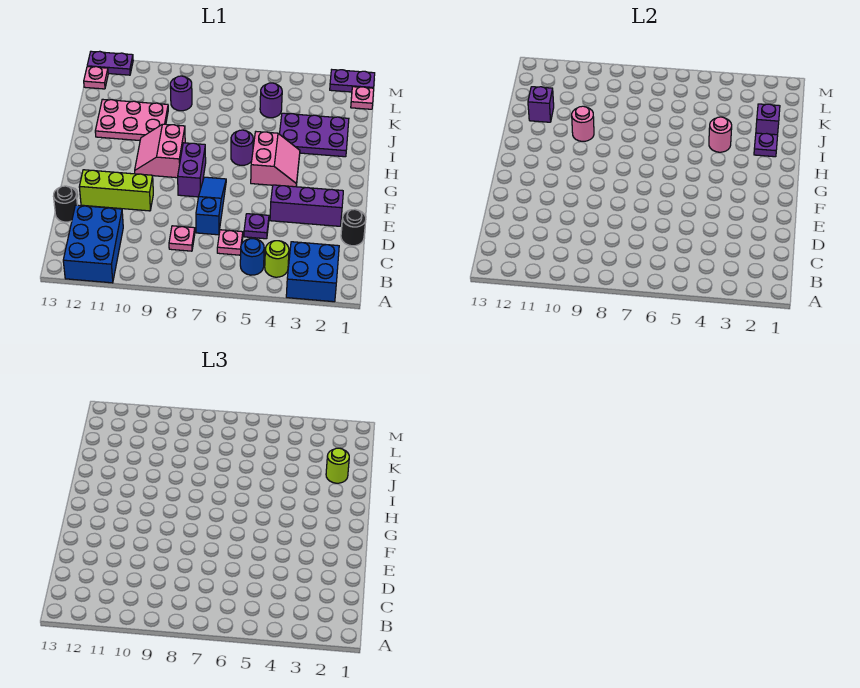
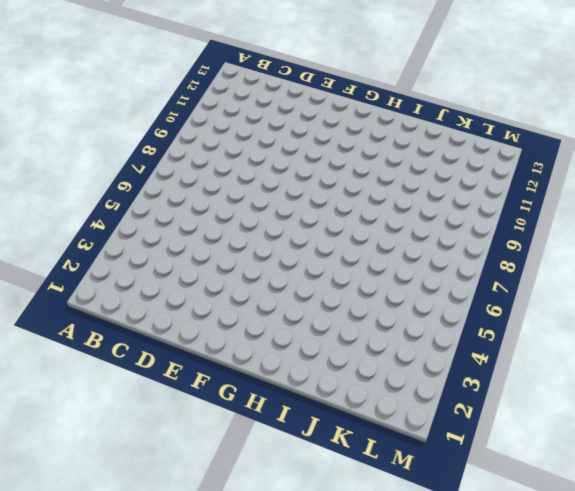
none -> blue brick A2:B3 level 1
none -> blue brick A11:C12 level 1
none -> lime round brick B4 level 1
none -> blue round brick B5 level 1

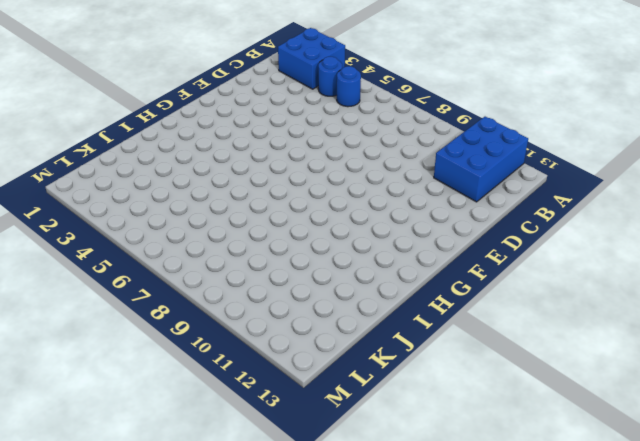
blue round brick B4 level 1 -> lime round brick B4 level 1
none -> pink plate C6 level 1
none -> pink plate C8 level 1
none -> black round brick D1 level 1
none -> purple plate D5 level 1

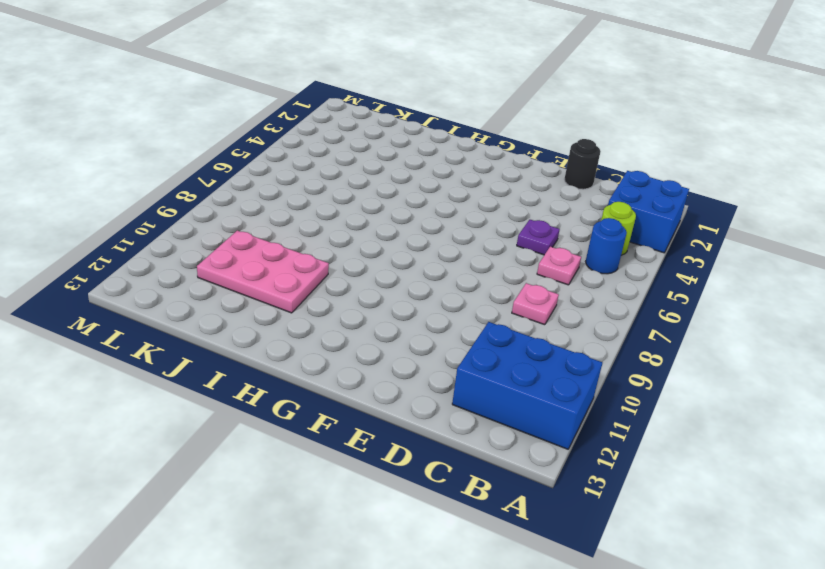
pink plate I10:K11 level 1 -> pink plate I10:J12 level 1
none -> blue slope D7:F7 level 1 top D
none -> black round brick D13 level 1
none -> purple brick E2:E4 level 1
none -> lime brick E10:E12 level 1

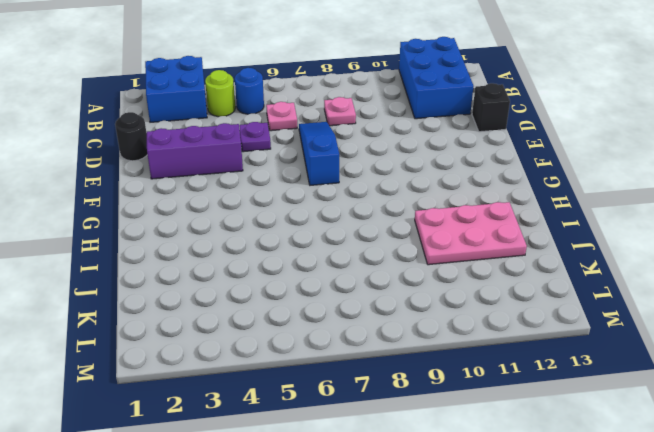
blue slope D7:F7 level 1 top F -> blue slope D7:F7 level 1 top D
black brick D13 level 1 -> black round brick D13 level 1
none -> lime brick E10:E12 level 1
none -> purple brick F8:G8 level 1
none -> pink slope G4:H5 level 1 top 5
none -> pink slope G9:H10 level 1 top 9

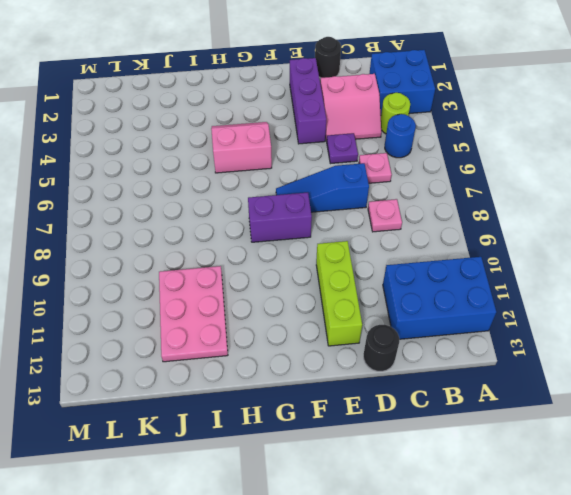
pink slope C3:D4 level 1 top 3 -> pink slope G9:H10 level 1 top 9
none -> purple round brick H6 level 1
none -> purple plate I2:J4 level 1
none -> purple round brick K5 level 1
none -> purple round brick K9 level 1

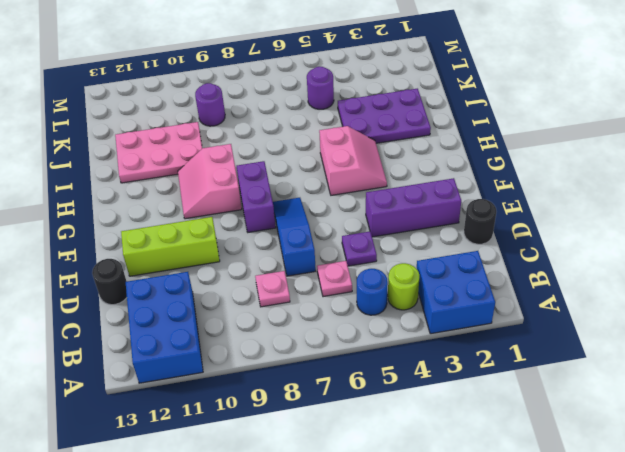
none -> purple round brick H6 level 1
none -> pink plate L1 level 1
none -> pink plate L13 level 1
none -> purple plate M1:M2 level 1

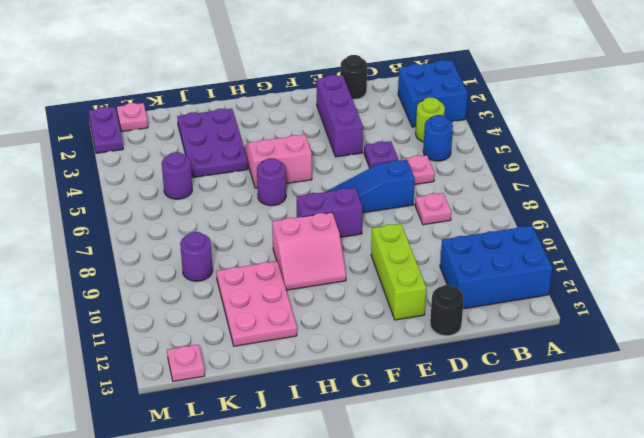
none -> purple plate M12:M13 level 1
none -> purple plate I2 level 2
none -> pink round brick I4 level 2
none -> pink round brick I10 level 2

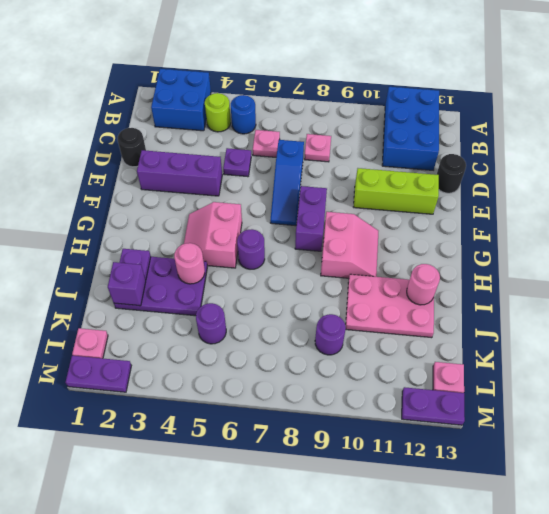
pink round brick I12 level 2 -> pink round brick I10 level 2
none -> purple brick J12 level 2
none -> lime round brick J2 level 3

